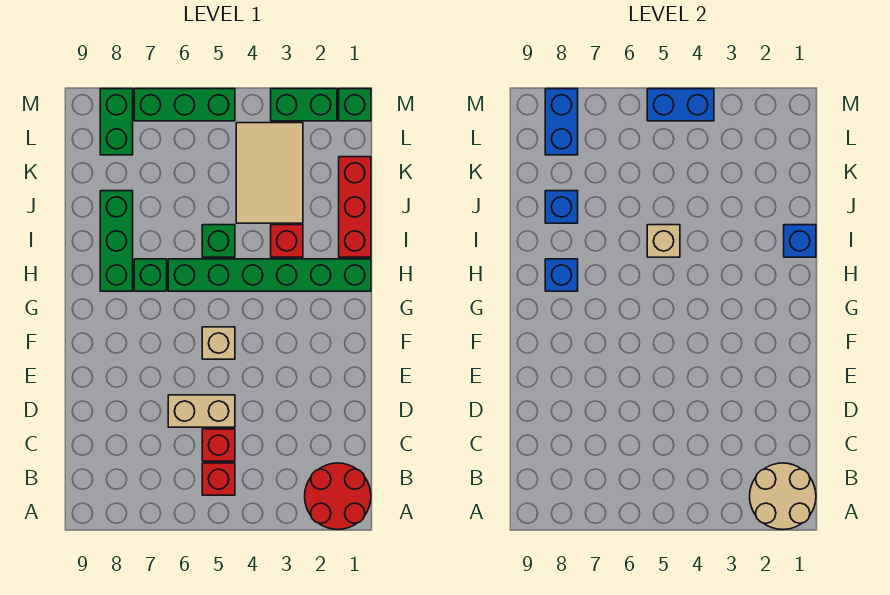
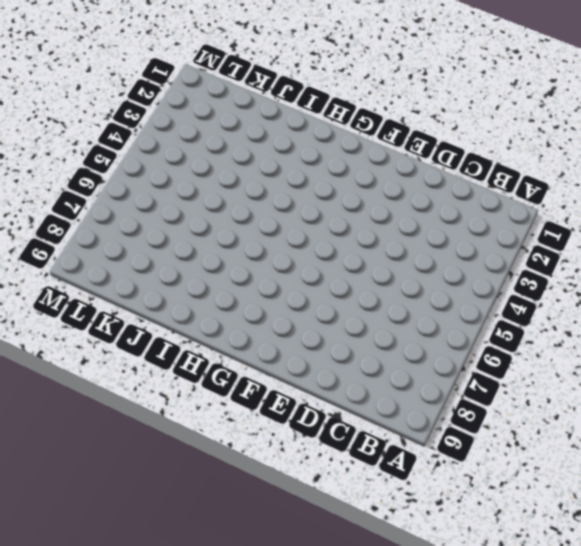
none -> red round brick A1:B2 level 1
none -> red brick B5 level 1
none -> red brick C5 level 1

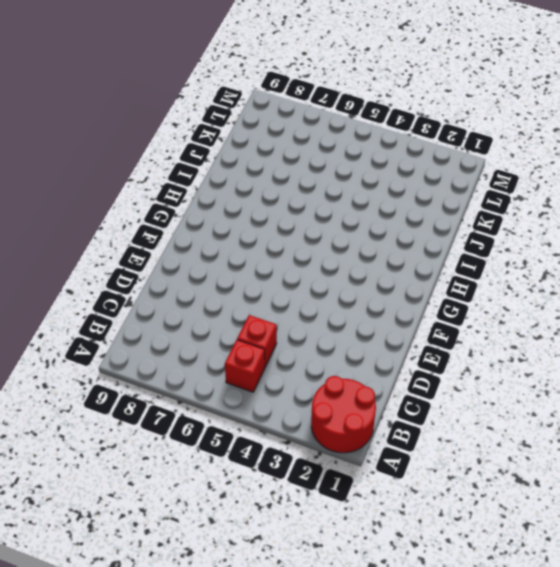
none -> tan brick D5:D6 level 1
none -> tan brick F5 level 1
none -> green brick H1:H6 level 1

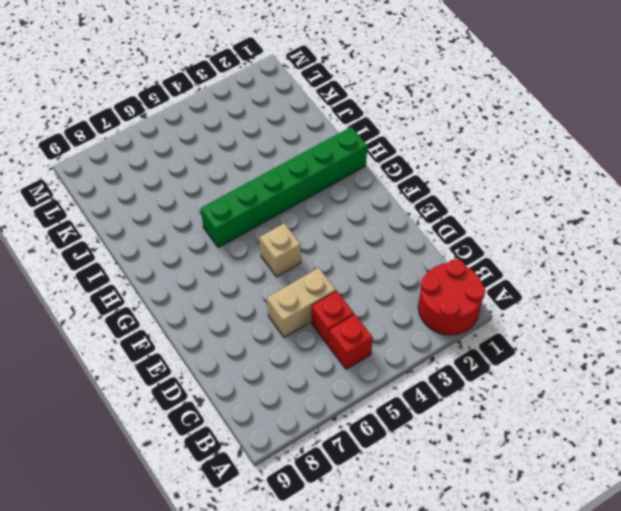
none -> green brick H7 level 1
none -> green brick H8:J8 level 1
none -> red brick I1:K1 level 1

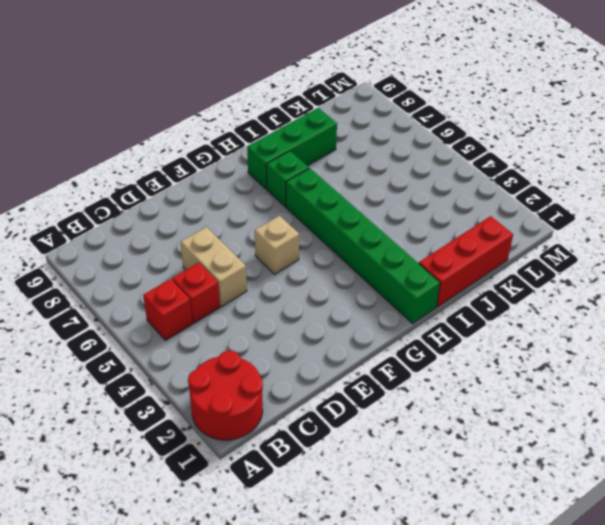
none -> red brick I3 level 1
none -> green brick I5 level 1
none -> tan tile J3:L4 level 1

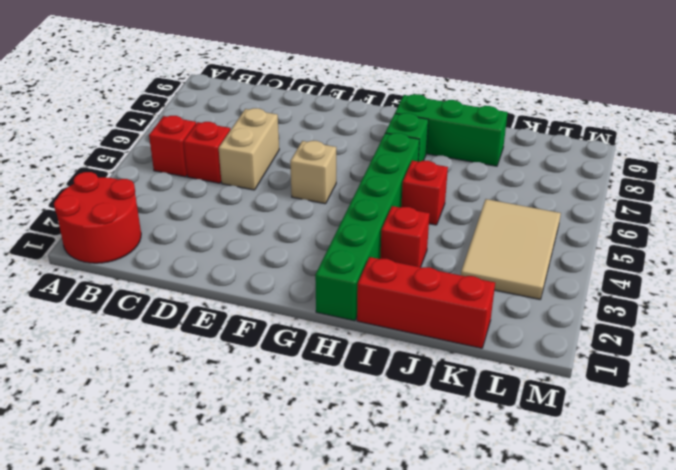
red brick I5 level 1 -> green brick I5 level 1
tan tile K3:L5 level 1 -> tan tile J3:L4 level 1
none -> green brick L8:M8 level 1
none -> green brick M1 level 1
none -> green brick M2:M3 level 1

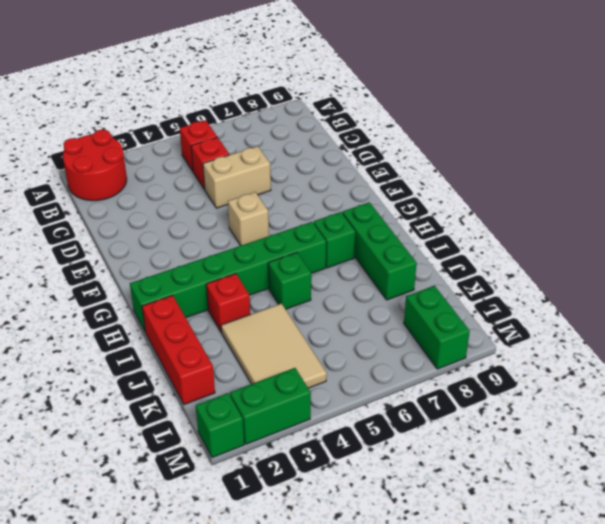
none -> green brick M5:M7 level 1
none -> tan round brick A1:B2 level 2
none -> blue brick H8 level 2

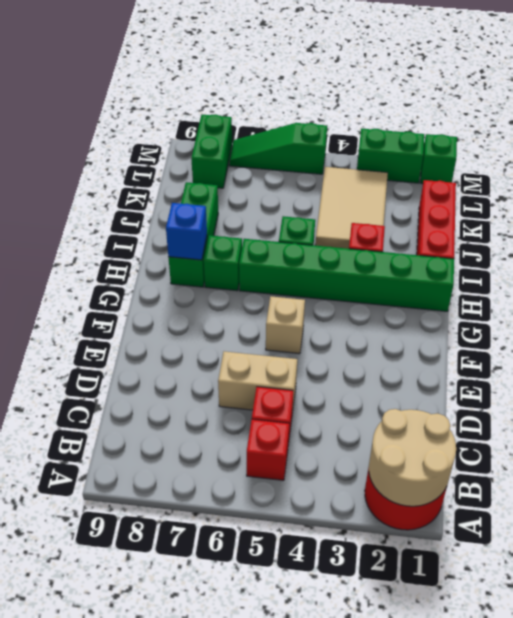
green slope M5:M7 level 1 top 5 -> green brick M5:M7 level 1
none -> blue brick I1 level 2
none -> tan brick I5 level 2
none -> blue brick J8 level 2

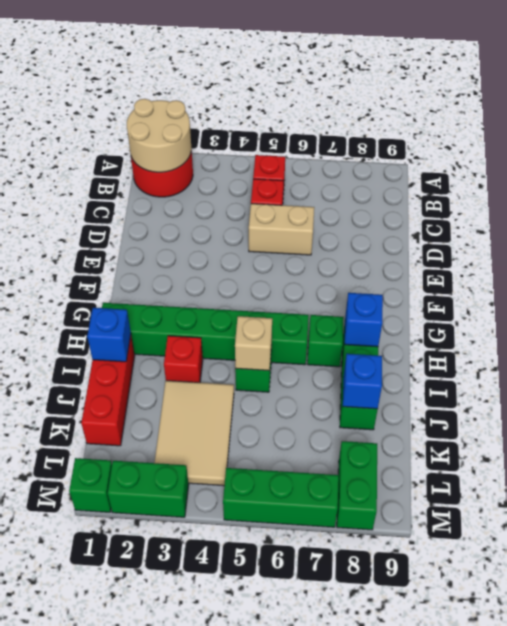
none -> tan brick F5 level 1
none -> blue brick L8:M8 level 2
none -> blue brick M4:M5 level 2

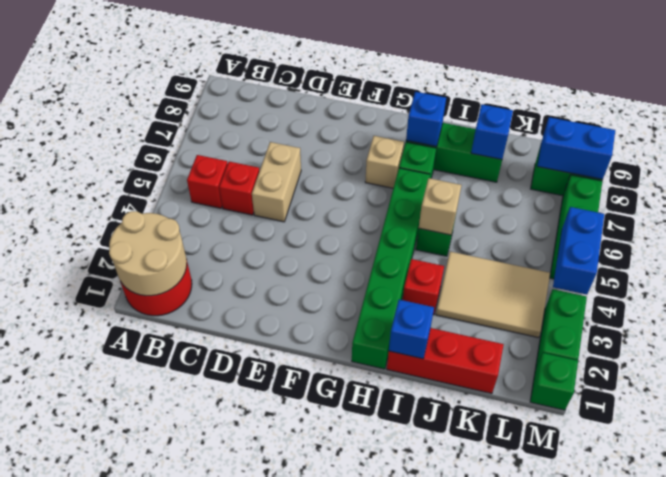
tan brick G7 level 1 -> tan brick F5 level 1

